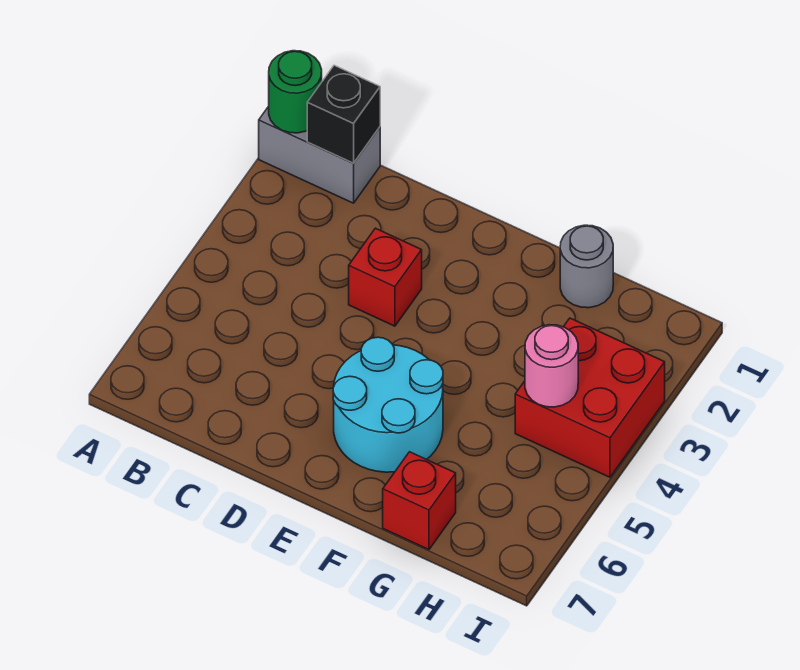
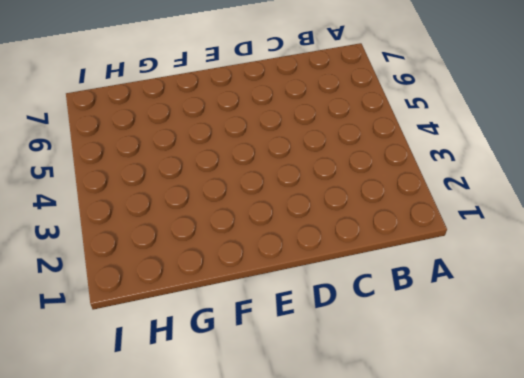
none -> grey brick A1:B1 level 1
none -> red brick D3 level 1

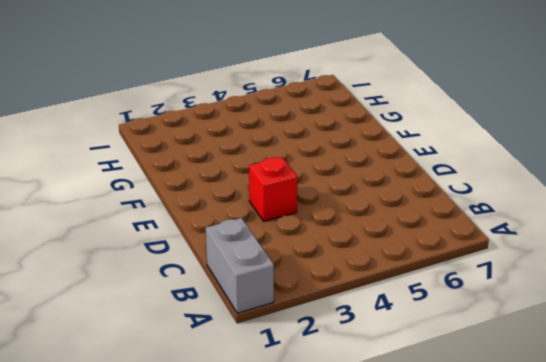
none -> cyan round brick E5:F6 level 1
none -> grey round brick G1 level 1

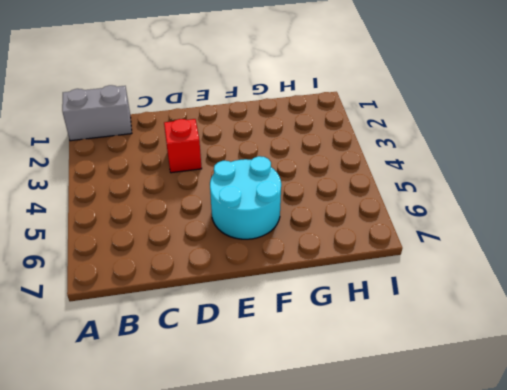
none -> grey round brick G1 level 1
none -> red brick G7 level 1

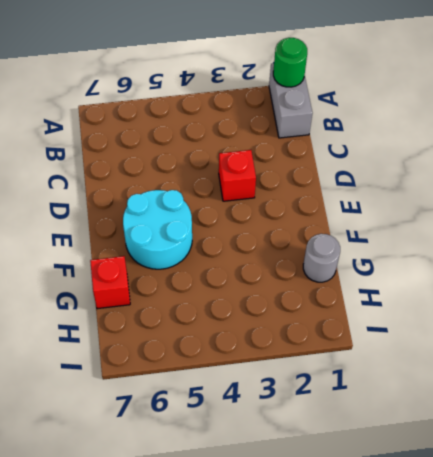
none -> red brick H3:I4 level 1
none -> black brick B1 level 2

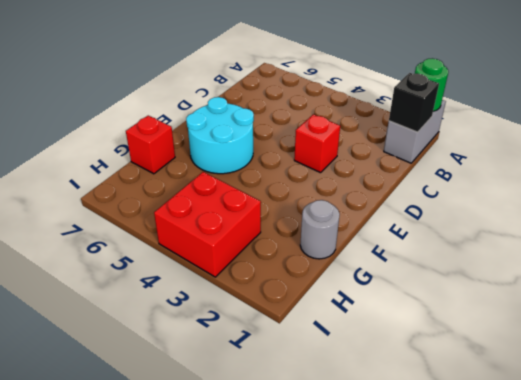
none -> pink round brick H4 level 2

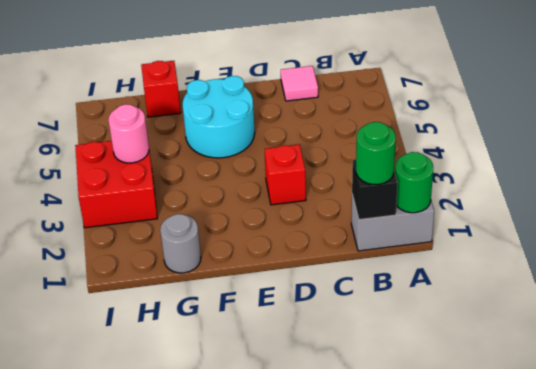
green round brick B1 level 3 -> none
pink tile C7 level 1 -> none

